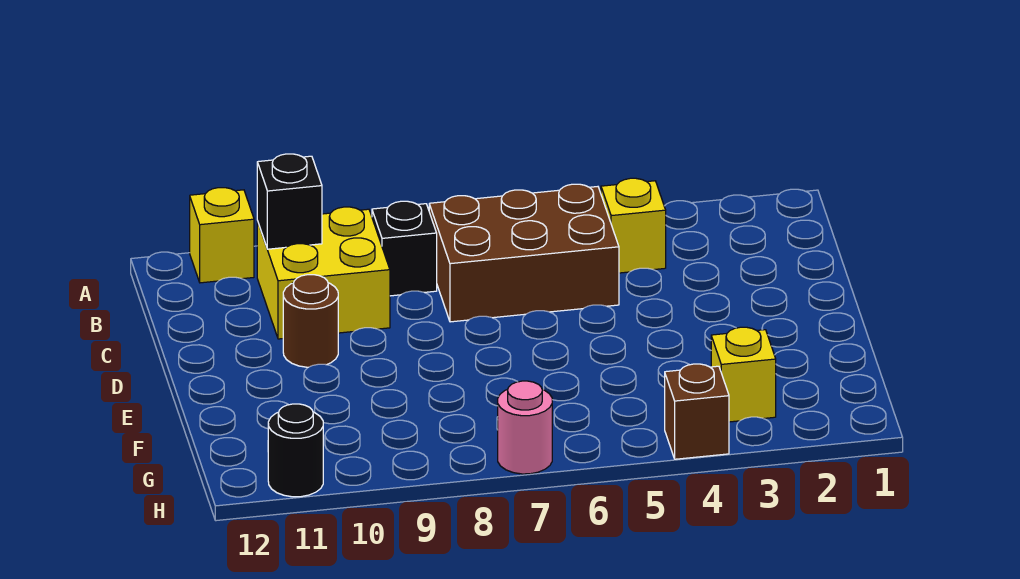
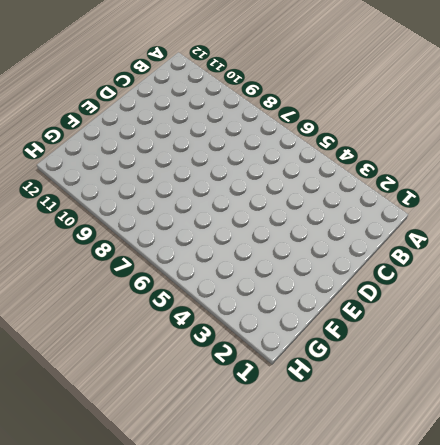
none -> yellow brick A11 level 1
none -> yellow brick B4 level 1

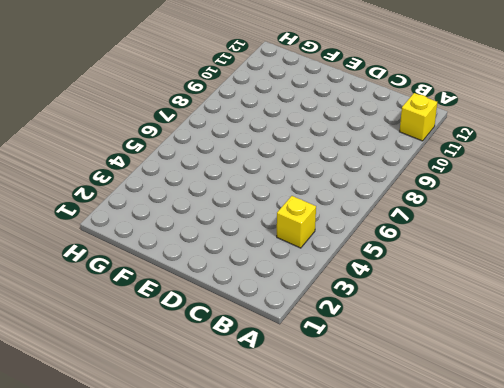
none -> brown brick B5:C7 level 1
none -> black brick B8 level 1

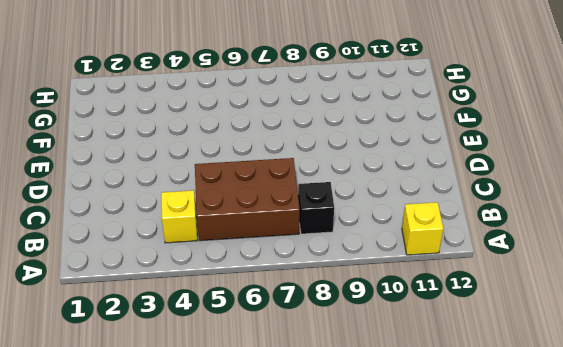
none -> yellow brick B9:C10 level 1
none -> brown round brick D10 level 1

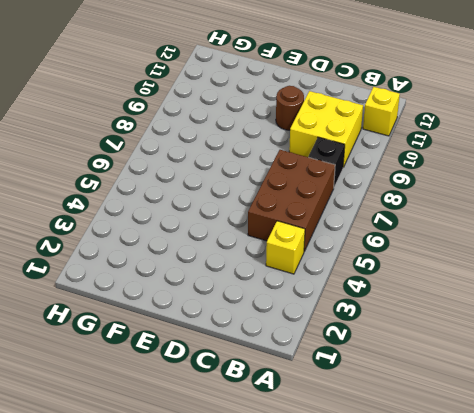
none -> yellow brick G3 level 1
none -> brown brick H4 level 1

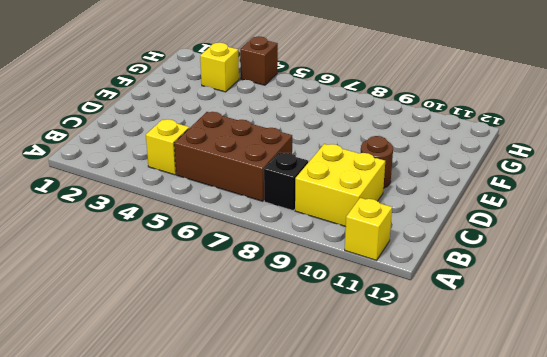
none -> pink round brick H7 level 1
none -> black round brick H11 level 1

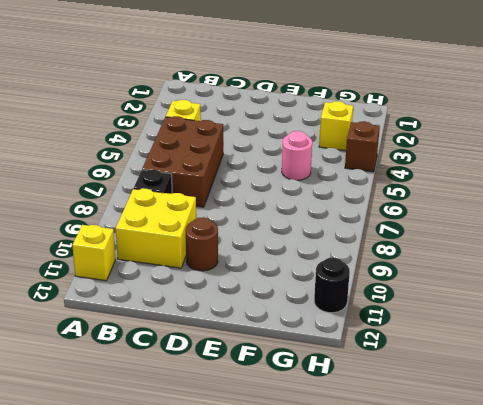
pink round brick F5 level 1 -> pink round brick H7 level 1
none -> black brick B10 level 2

